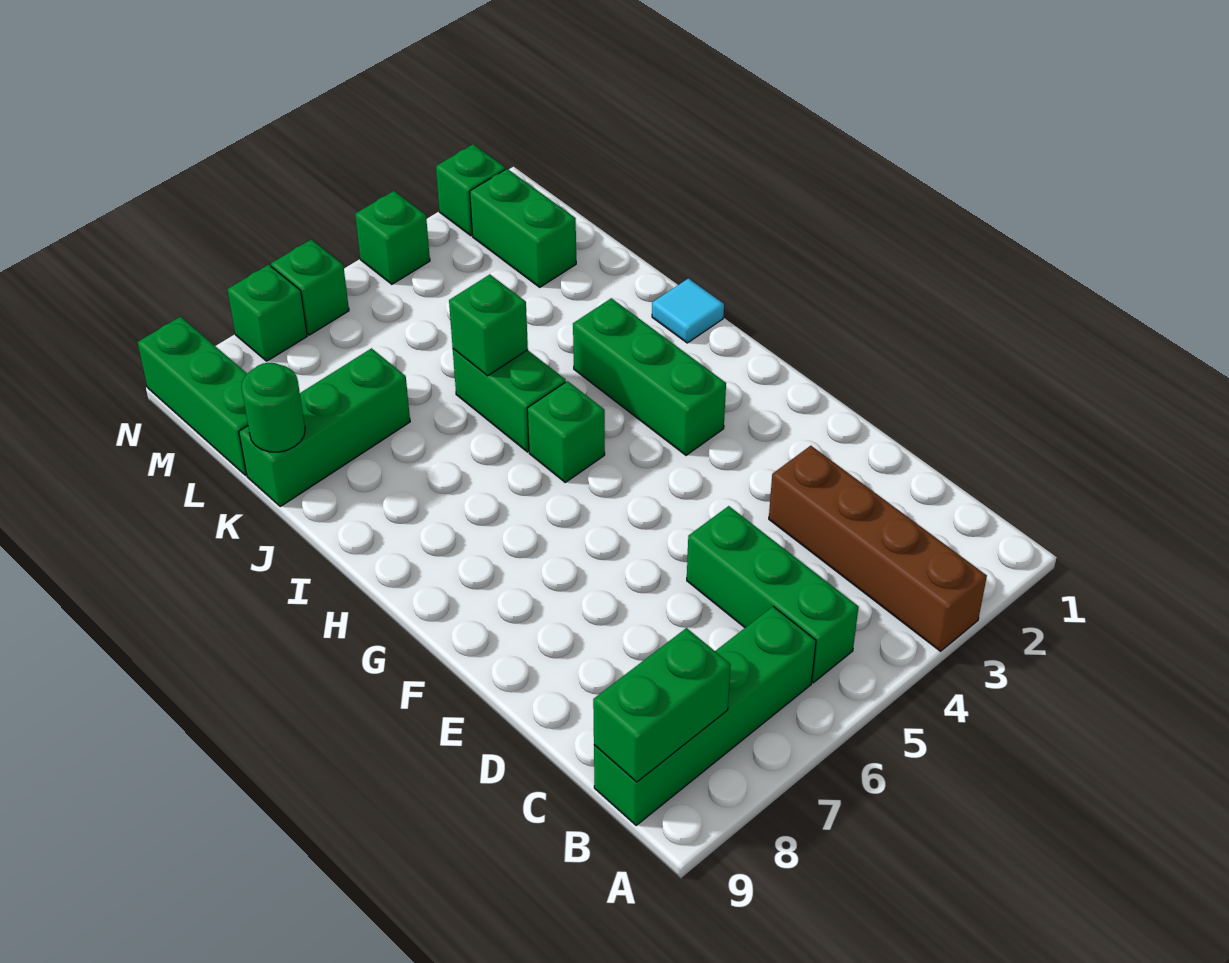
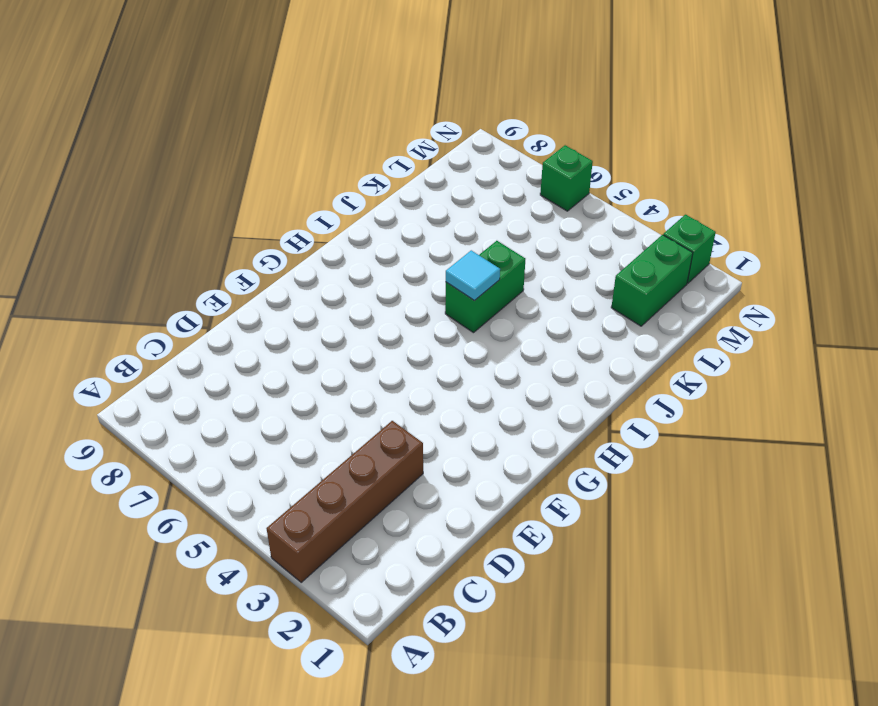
cyan tile I5 level 2 -> cyan tile I1 level 1
none -> green brick B5:D5 level 1
none -> green brick B6:B9 level 1
none -> green brick G3:I3 level 1

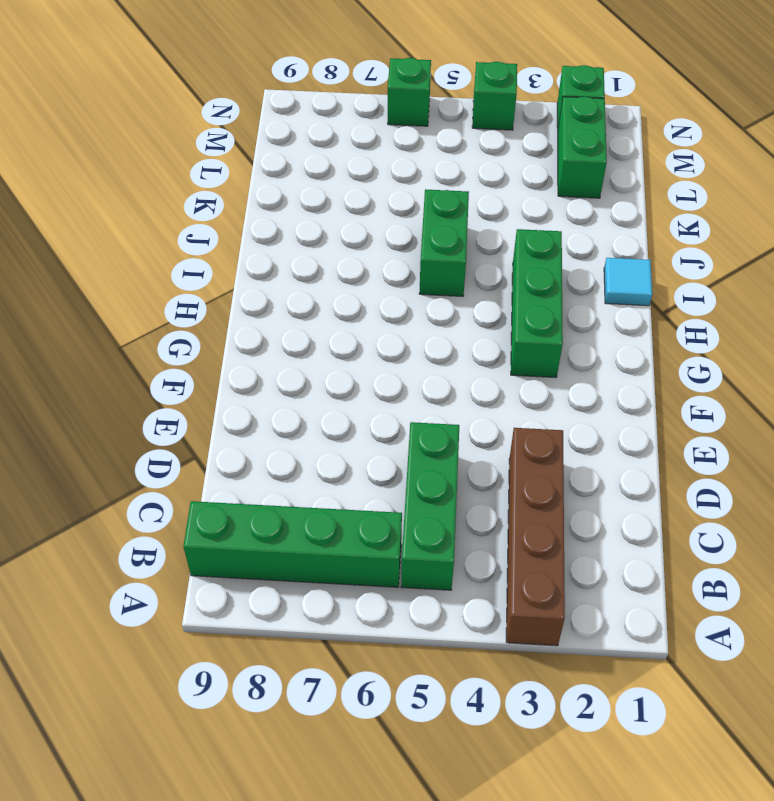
none -> green brick H5 level 1
none -> green brick K7:K9 level 1
none -> green brick L9:N9 level 1

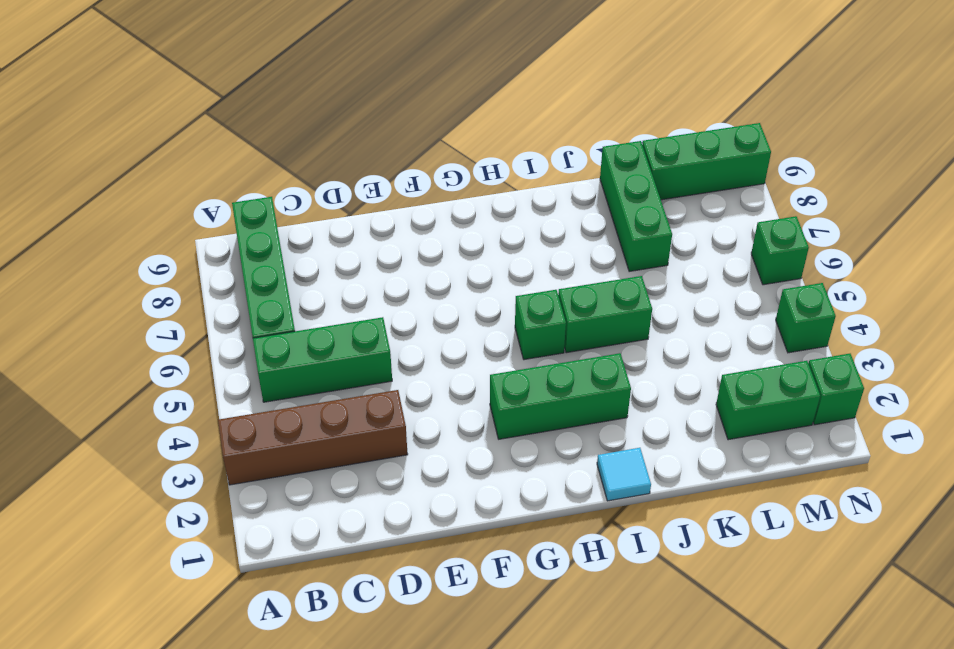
none -> green brick N7 level 1
none -> green brick B8:B9 level 2
none -> green brick J5 level 2

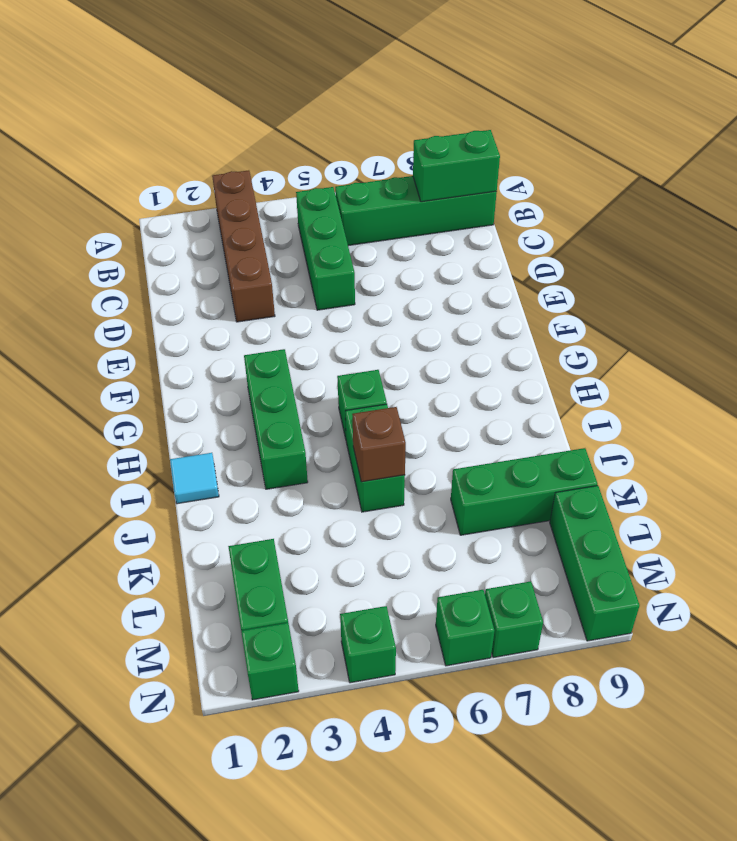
brown brick J5 level 2 -> green brick J5 level 2
none -> green round brick K9 level 2

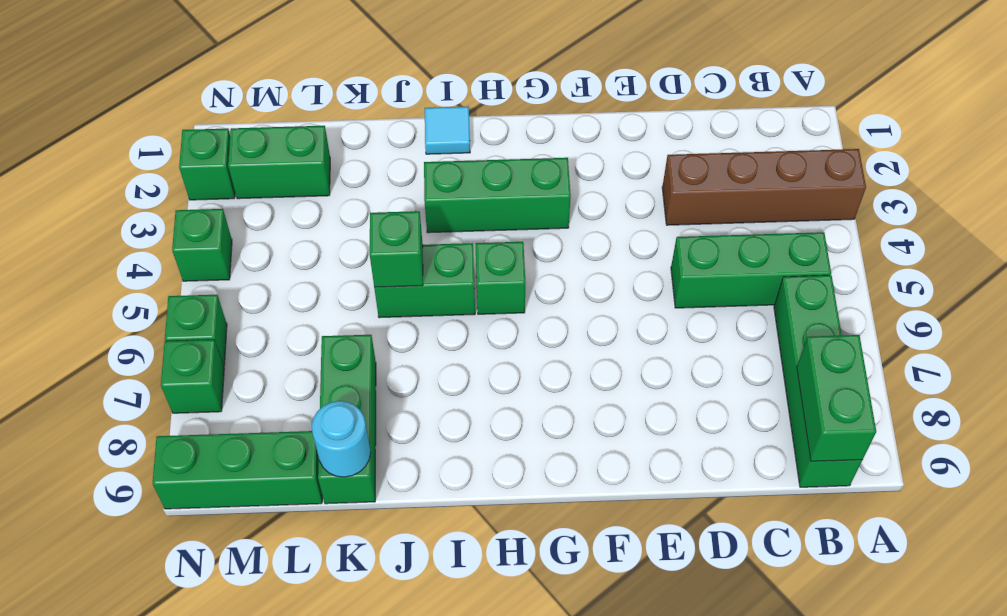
cyan round brick K9 level 2 -> green round brick K9 level 2

